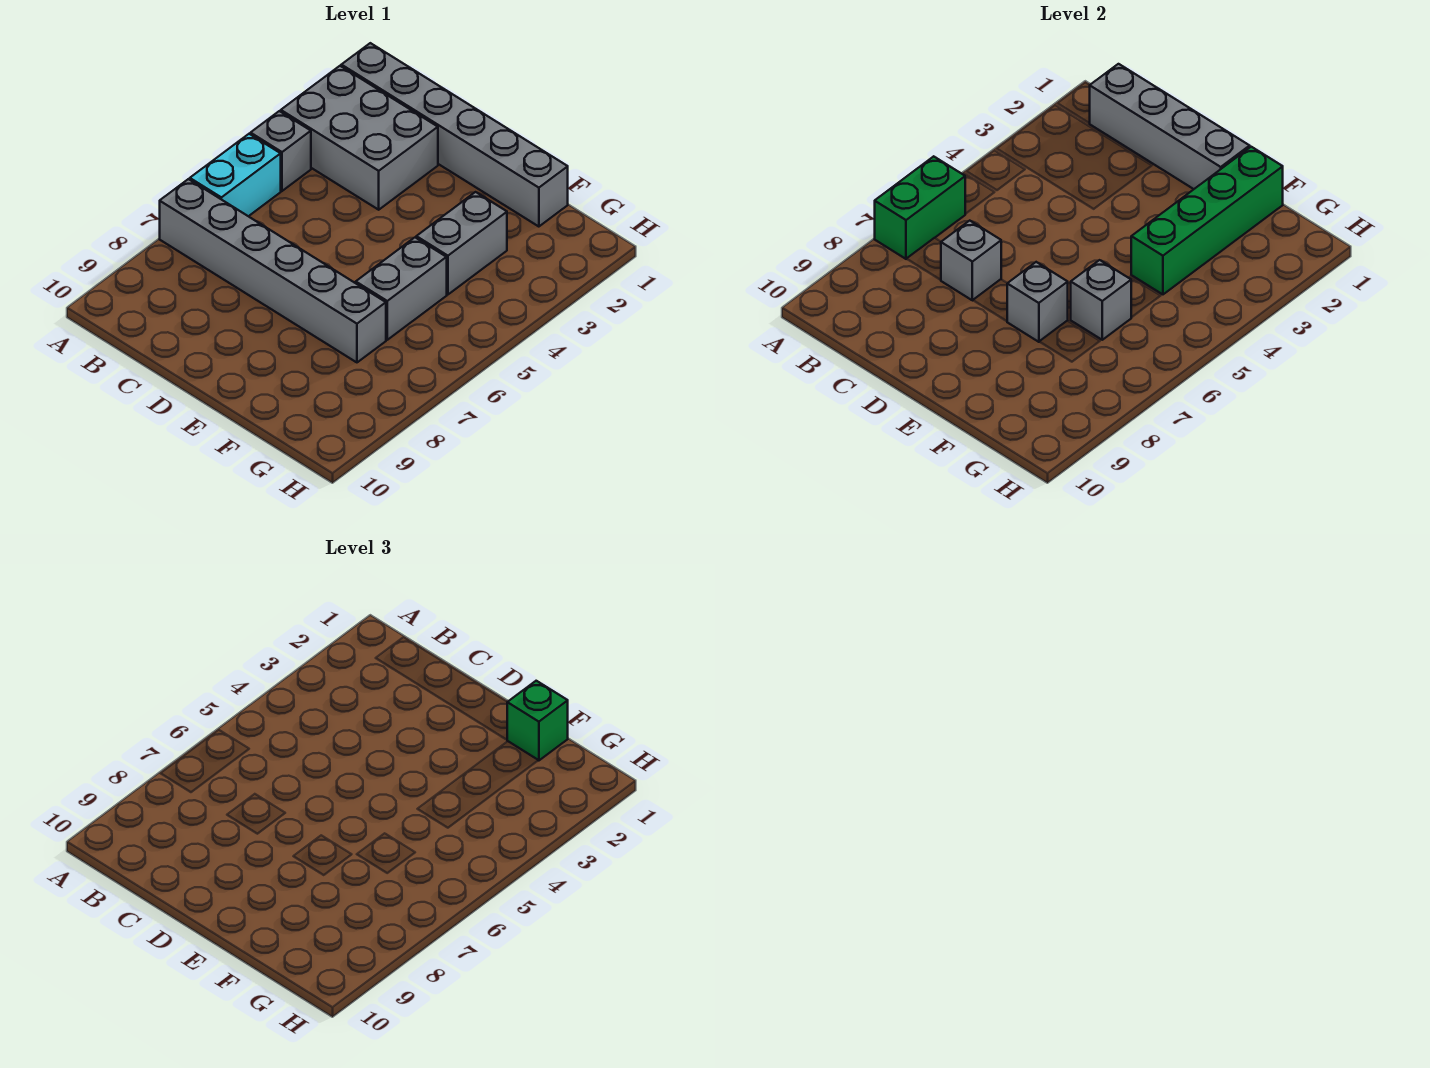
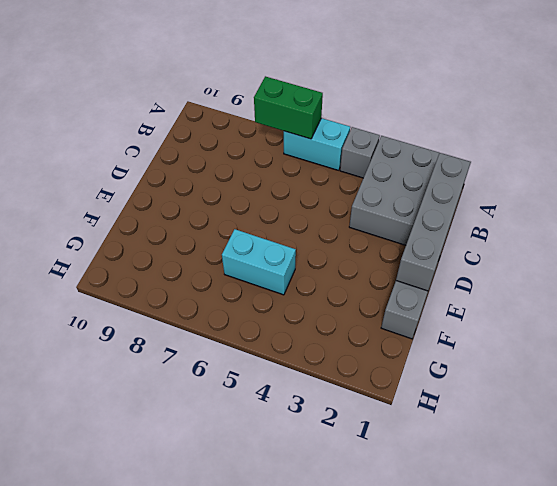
cyan brick F5:F6 level 1 -> grey brick F5:F6 level 1
none -> grey brick A7:F7 level 1
none -> grey brick F3:F4 level 1
none -> grey brick C7 level 2

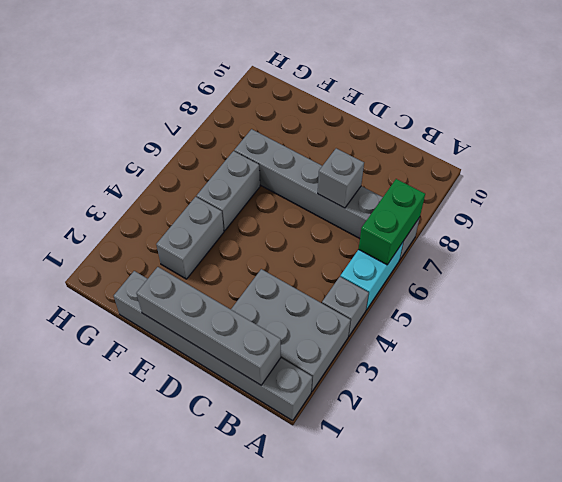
none -> grey brick E7 level 2
none -> green brick F1:F4 level 2
none -> grey brick F6 level 2

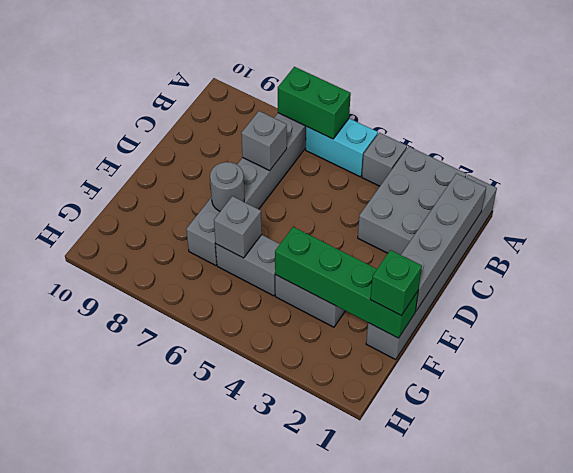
grey round brick E7 level 2 -> grey brick E7 level 2

